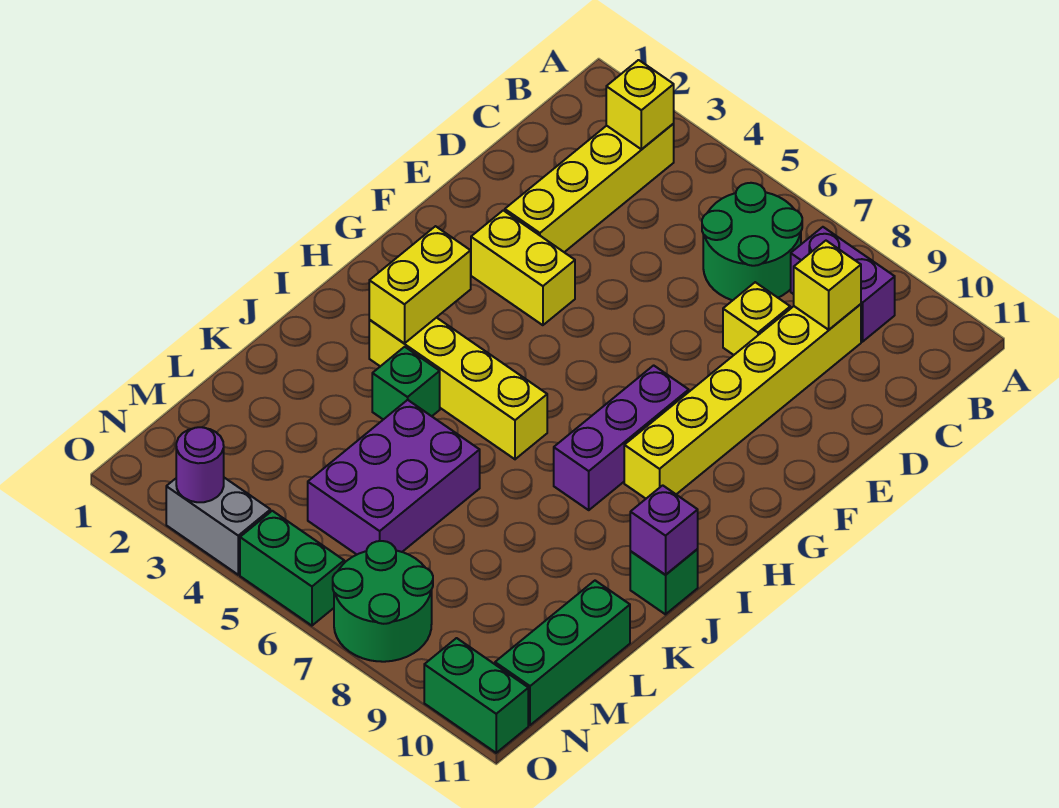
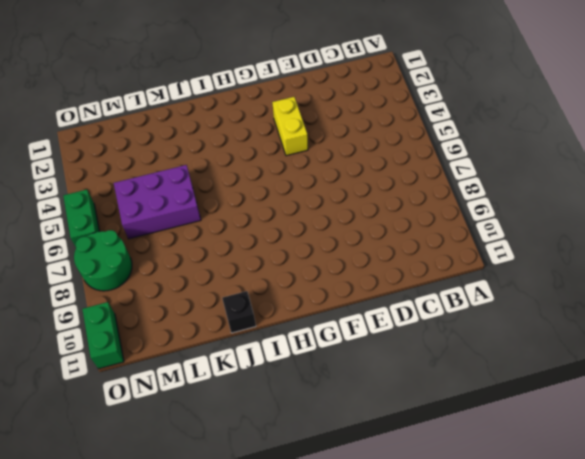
black brick J11 level 1 -> green brick J11 level 1
none -> yellow brick B3:E3 level 1
none -> green round brick B6:C7 level 1
none -> purple brick B8:B9 level 1

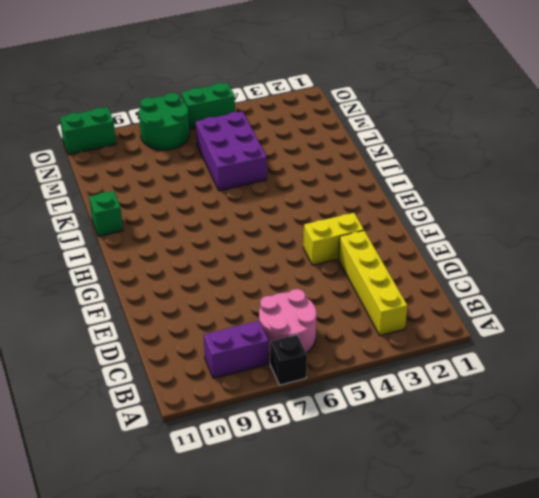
black brick A7 level 1 -> none
pink round brick B6:C7 level 1 -> green round brick B6:C7 level 1
none -> yellow brick C9:H9 level 1
none -> yellow brick D8 level 1
none -> purple brick G8:I8 level 1

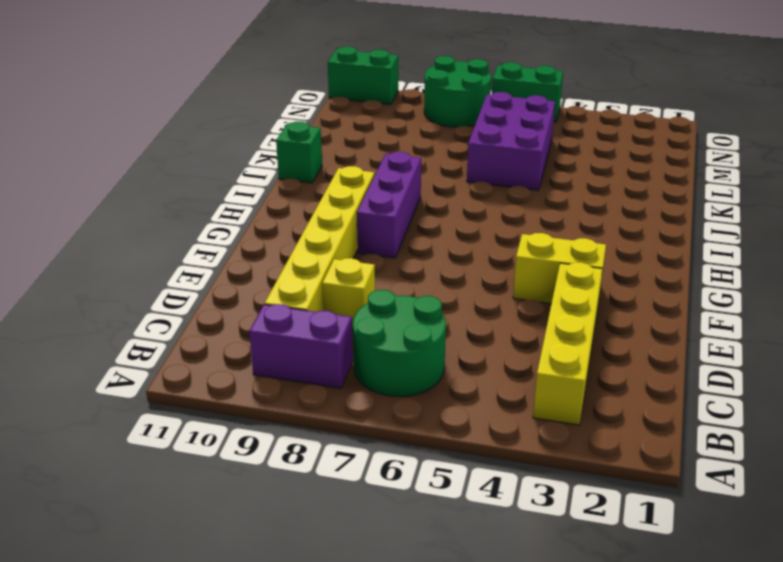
none -> yellow brick I3:I6 level 1
none -> green brick J4 level 1
none -> green brick L11:N11 level 1

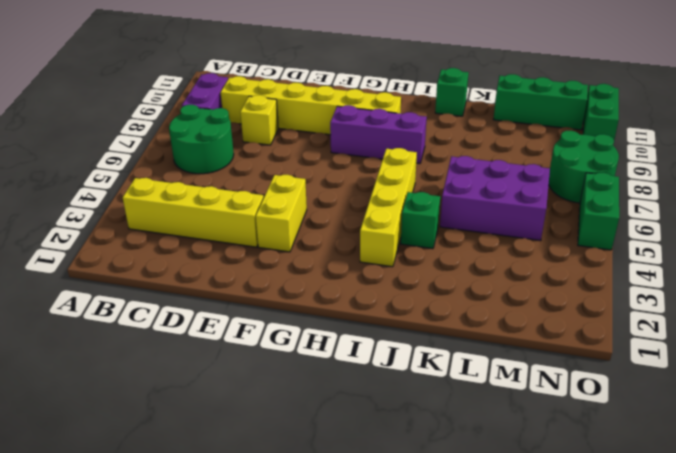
none -> grey brick O3:O4 level 1
none -> yellow brick B3 level 2
none -> yellow brick C9 level 2

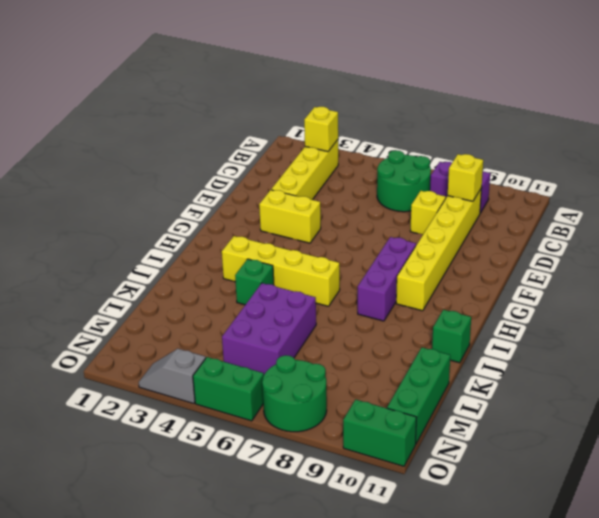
grey slope O3:O4 level 1 top 4 -> grey brick O3:O4 level 1
none -> yellow brick H3:I3 level 2
none -> purple brick J11 level 2
none -> purple round brick O3 level 2

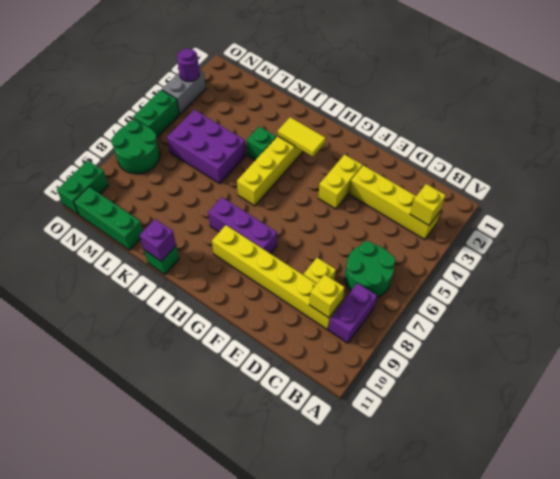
yellow tile H3:I3 level 2 -> yellow brick H3:I3 level 2

